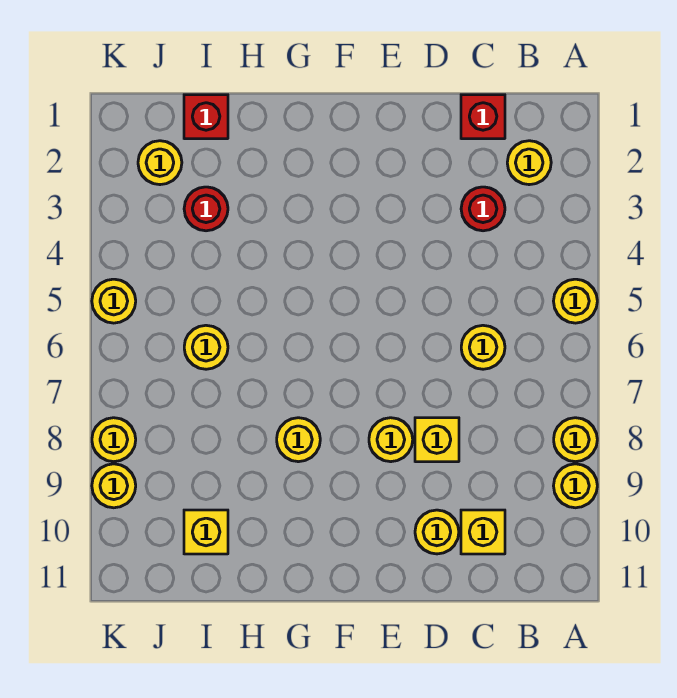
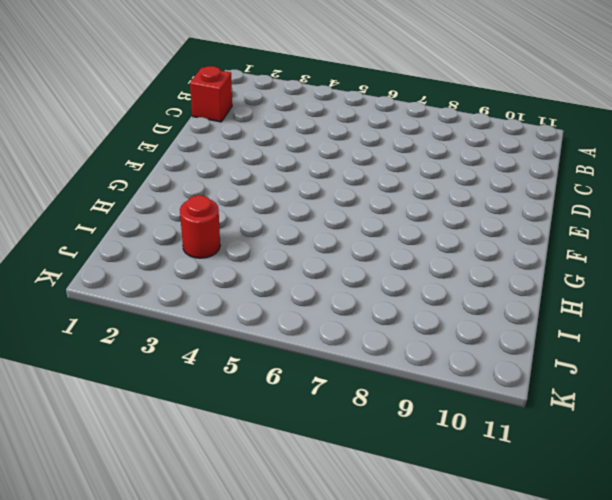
none -> yellow round brick A5 level 1
none -> yellow round brick A8 level 1
none -> yellow round brick A9 level 1

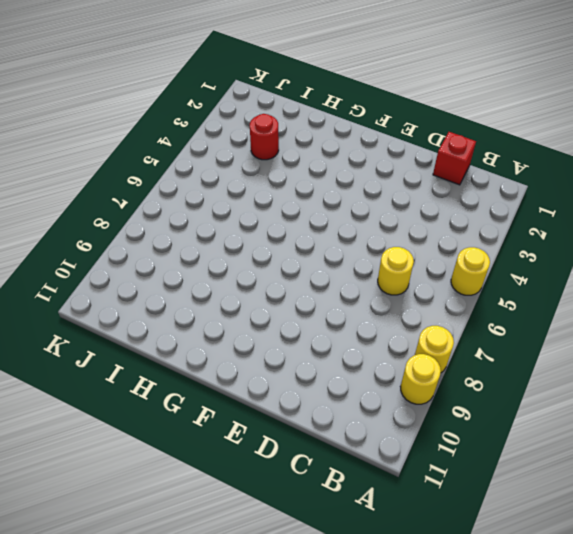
none -> yellow round brick B2 level 1
none -> red round brick C3 level 1
none -> yellow brick C10 level 1

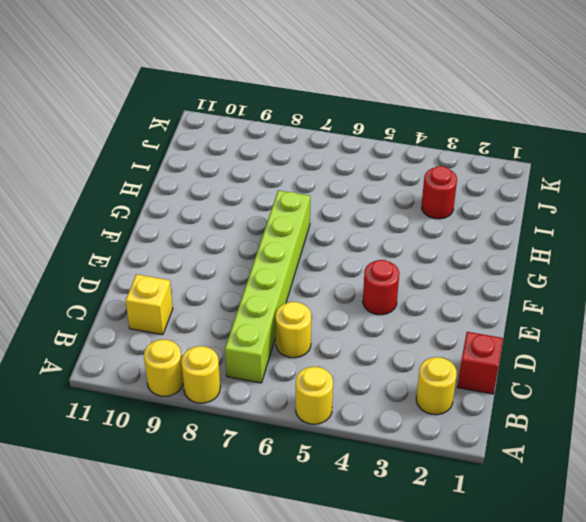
lime brick B7:G7 level 1 -> none
red round brick E4 level 1 -> red round brick C3 level 1
none -> yellow brick D8 level 1
none -> yellow round brick D10 level 1
none -> yellow round brick E8 level 1

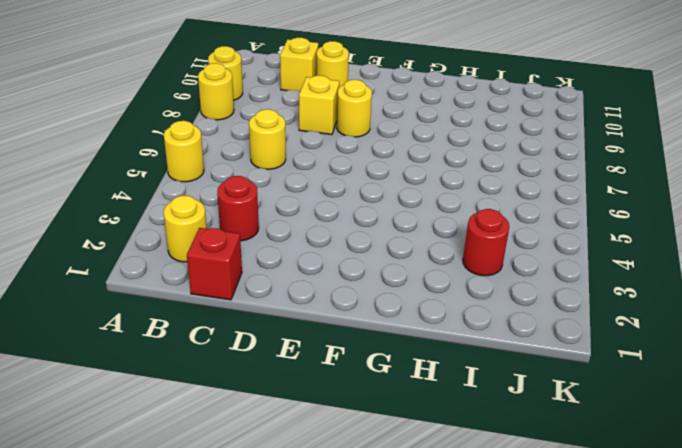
none -> yellow round brick G8 level 1
none -> red brick I1 level 1
none -> yellow round brick I6 level 1

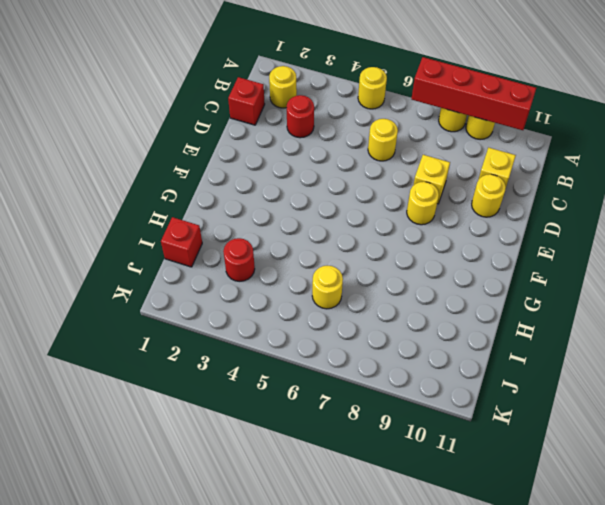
red brick A7:A10 level 2 -> none
none -> yellow round brick G8 level 1
none -> yellow brick I10 level 1
none -> yellow round brick J2 level 1

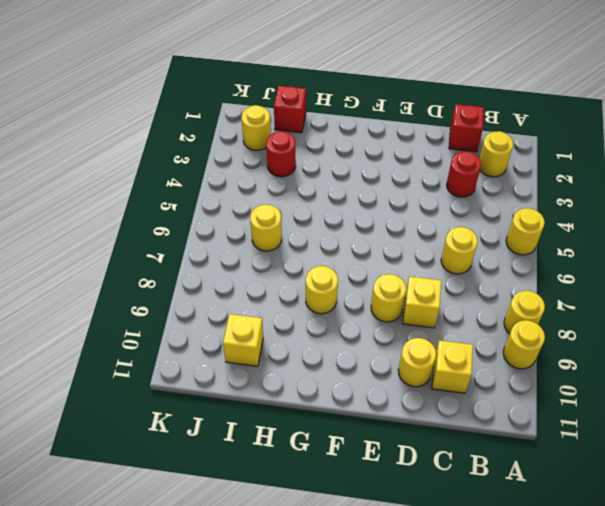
none -> yellow round brick K5 level 1
none -> yellow round brick K8 level 1
none -> yellow round brick K9 level 1

